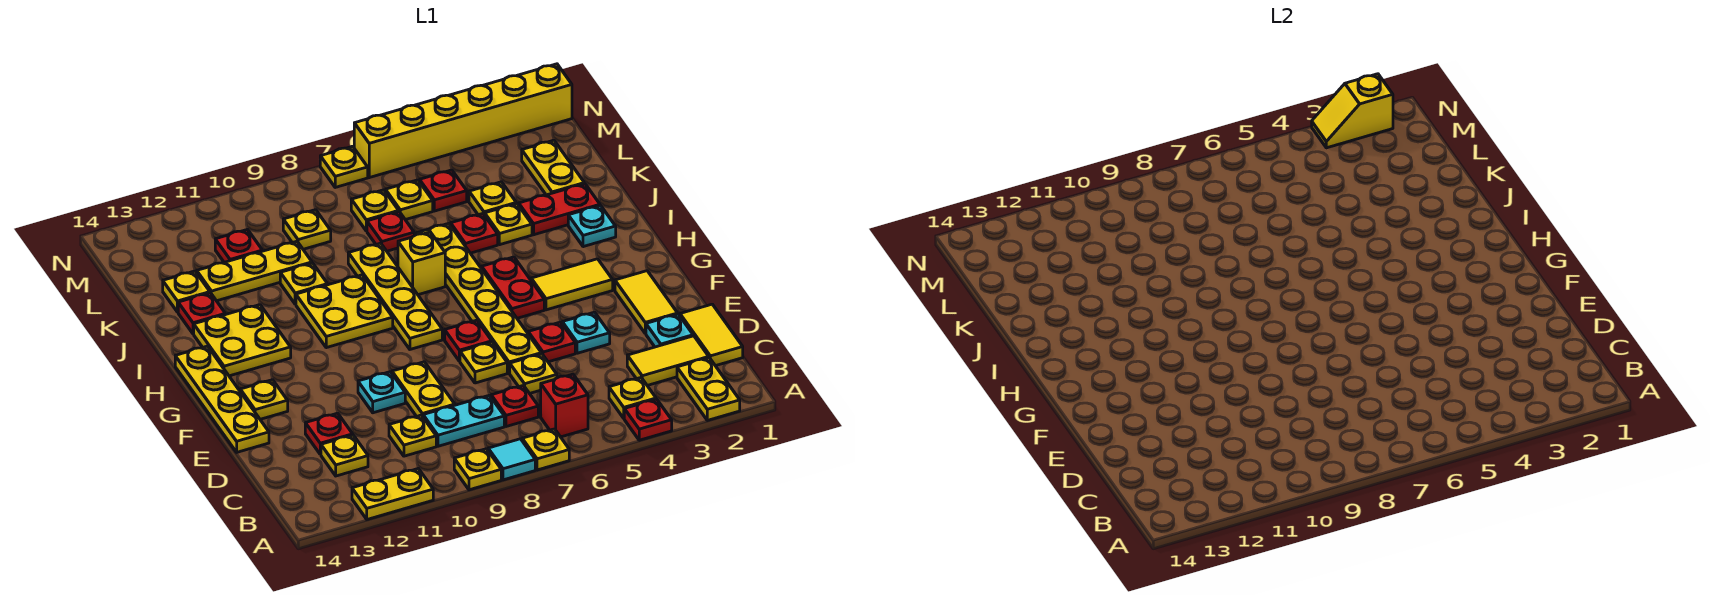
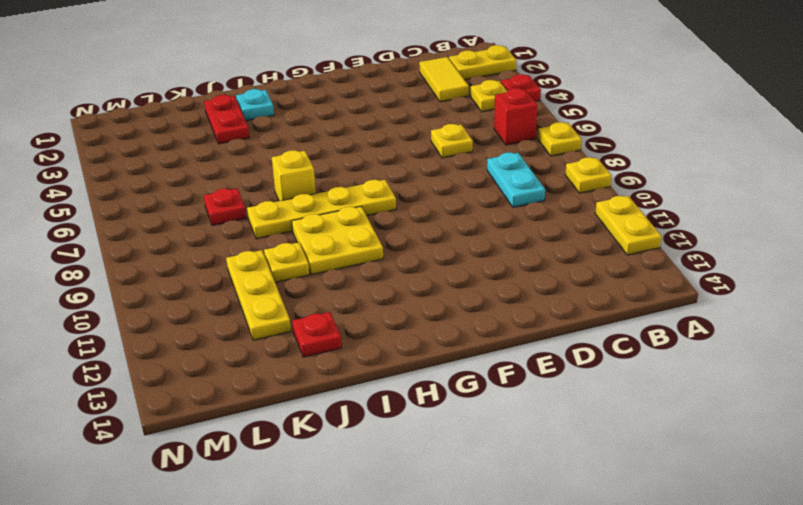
none -> cyan tile A8 level 1
none -> yellow tile C1:D1 level 1
none -> red plate C7 level 1
none -> yellow plate C10 level 1

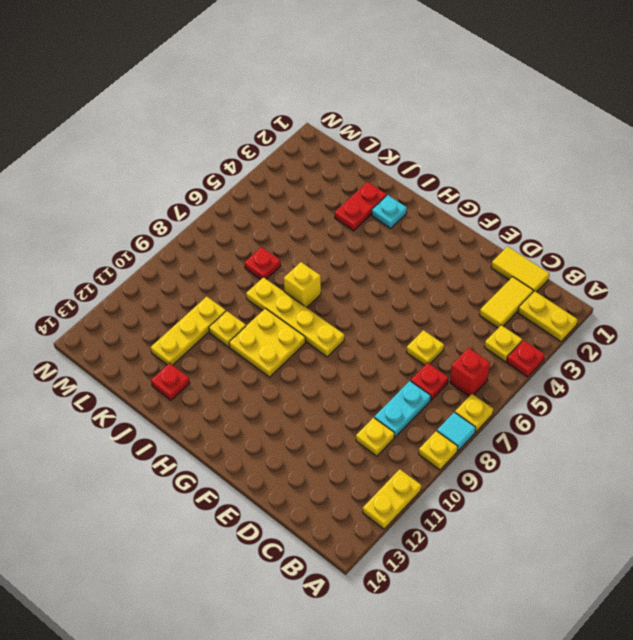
none -> yellow plate C12 level 1
none -> cyan plate D2 level 1
none -> yellow plate D9:E9 level 1
none -> red plate D12 level 1

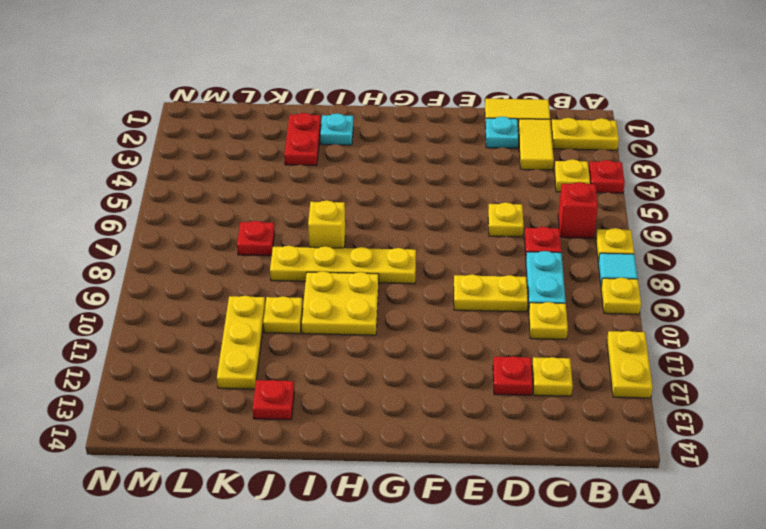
none -> yellow tile E2:F2 level 1
none -> cyan plate E4 level 1
none -> red plate E5 level 1
none -> yellow plate E6:J6 level 1

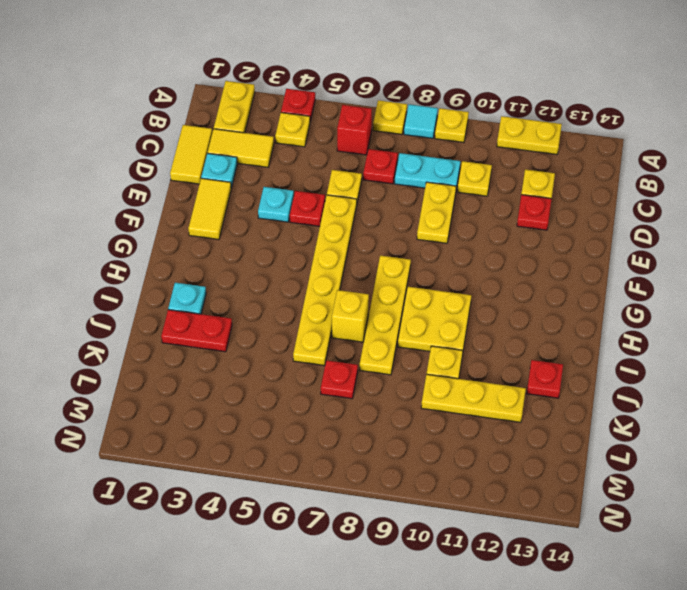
none -> yellow plate E7 level 1
none -> cyan plate E10 level 1
none -> yellow plate E14:H14 level 1
none -> red plate F7 level 1

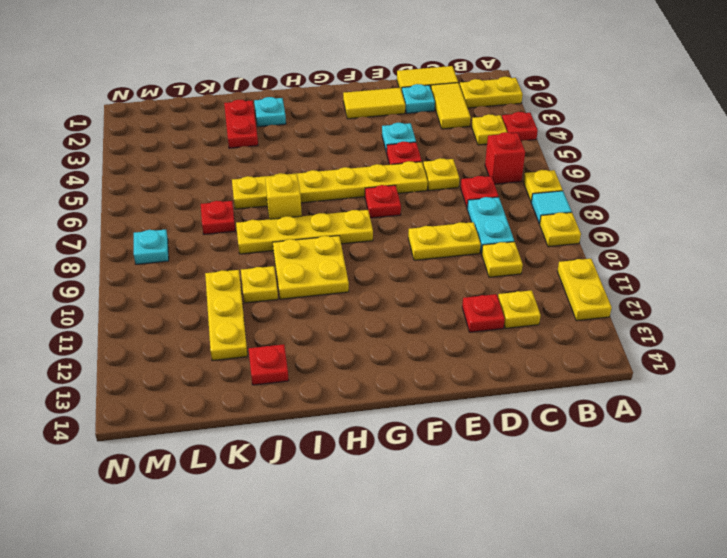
cyan plate M8 level 1 -> cyan plate E10 level 1
none -> yellow plate E7 level 1
none -> yellow plate E14:H14 level 1
none -> yellow plate F13 level 1
none -> yellow tile G3:G4 level 1

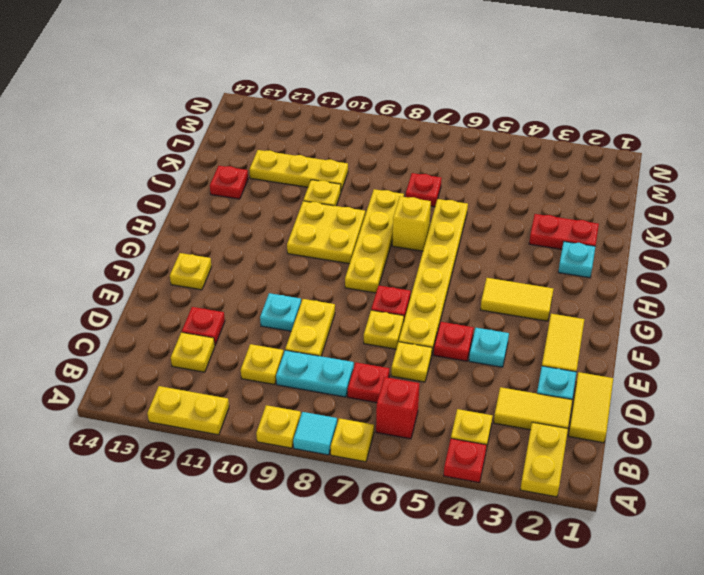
none -> yellow plate E14:H14 level 1
none -> red plate G5:H5 level 1
none -> yellow plate H12:I13 level 1
none -> yellow plate J4 level 1

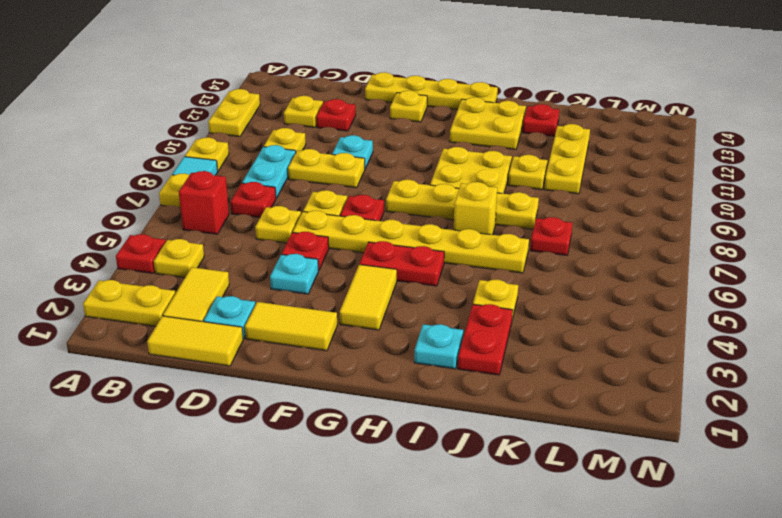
none -> red plate J5 level 1
none -> yellow plate K2:L2 level 1
none -> yellow plate K4 level 1
none -> yellow plate K13 level 1

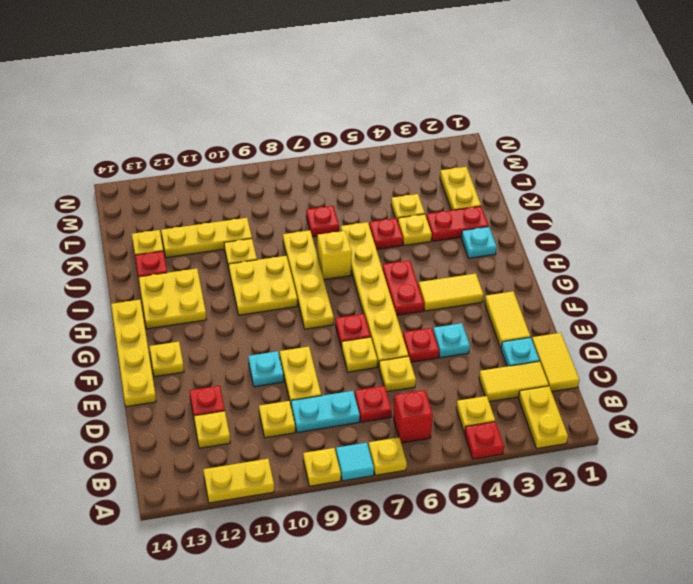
none -> red plate L5 level 1
none -> yellow plate L6 level 1
none -> yellow plate L7 level 1
none -> yellow plate L9 level 1

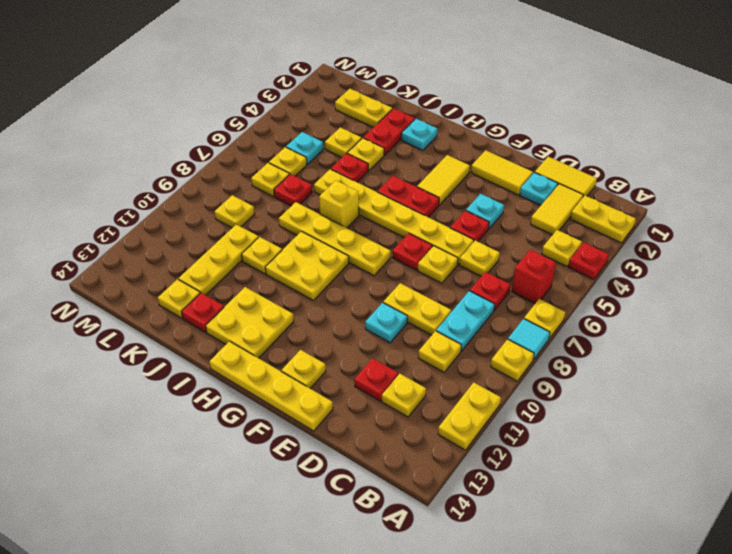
cyan plate L5 level 1 -> red plate L5 level 1
none -> red plate L11 level 1
none -> yellow brick N1:N6 level 1
none -> yellow plate N7 level 1
none -> yellow slope N2:N3 level 2 top 2

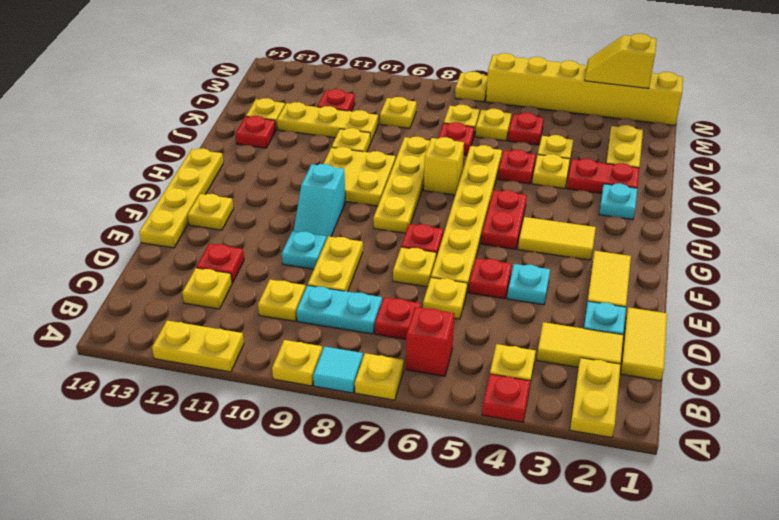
cyan slope F10:G10 level 1 top G -> none
none -> yellow plate H12:I13 level 1

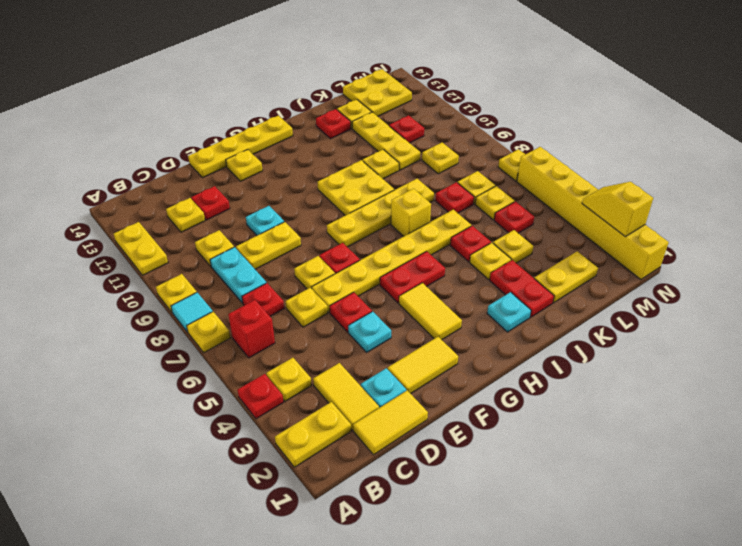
yellow plate L13:M14 level 1 -> yellow plate H12:I13 level 1

